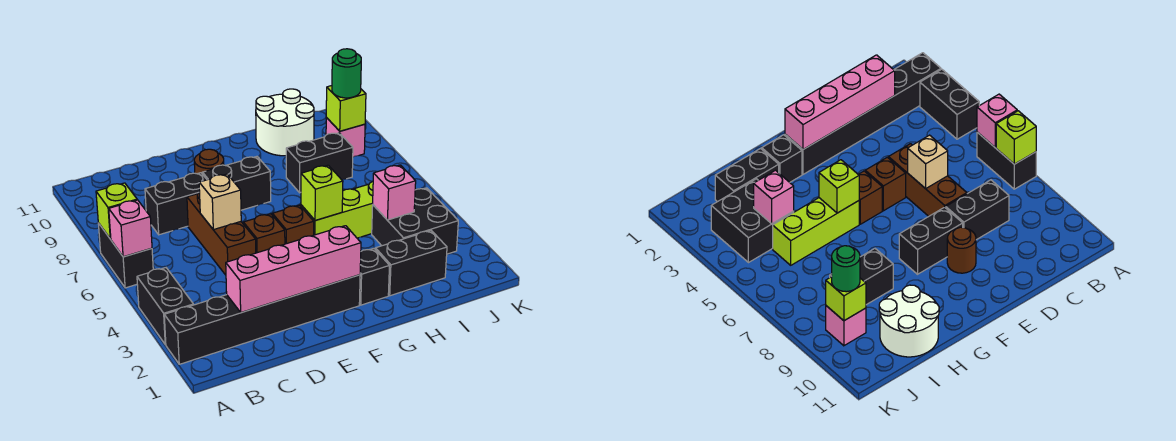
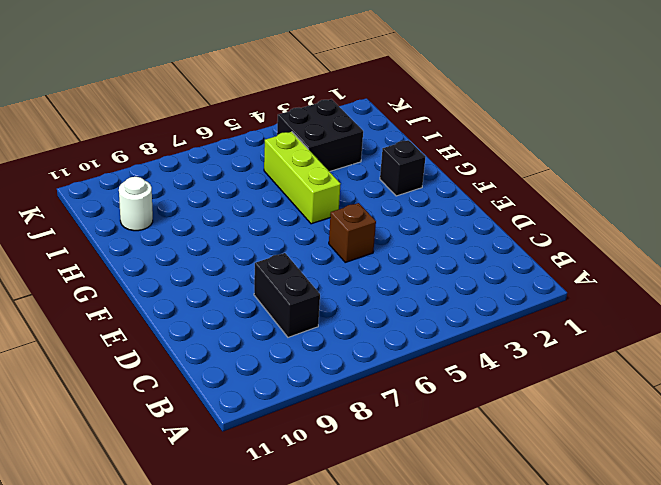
white round brick I10 level 1 -> white round brick H10:I11 level 1
none -> black brick A2:F2 level 1
none -> black brick A3:A4 level 1
none -> black brick A6:A7 level 1

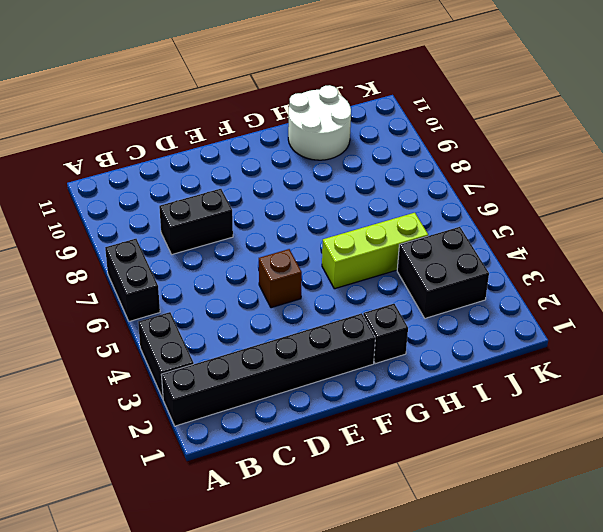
none -> brown brick D5:D7 level 1
none -> black brick E8:F8 level 1
none -> brown round brick E9 level 1

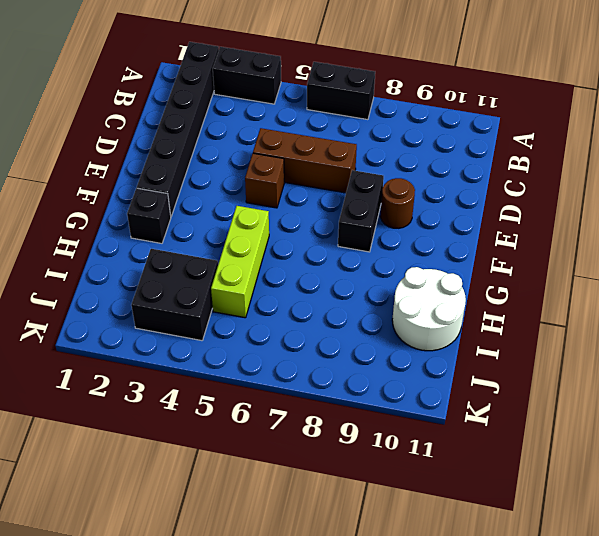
none -> black brick C8:D8 level 1
none -> brown brick F5 level 1
none -> black brick H2:I2 level 1

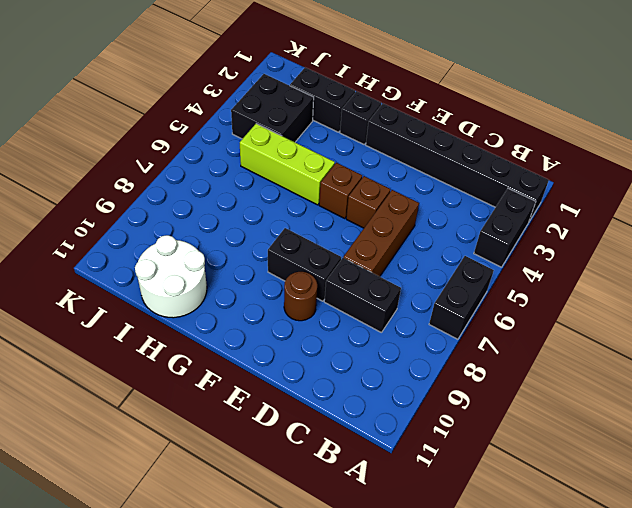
none -> black brick H8:I8 level 1
none -> pink brick J9 level 1
none -> pink brick A6 level 2

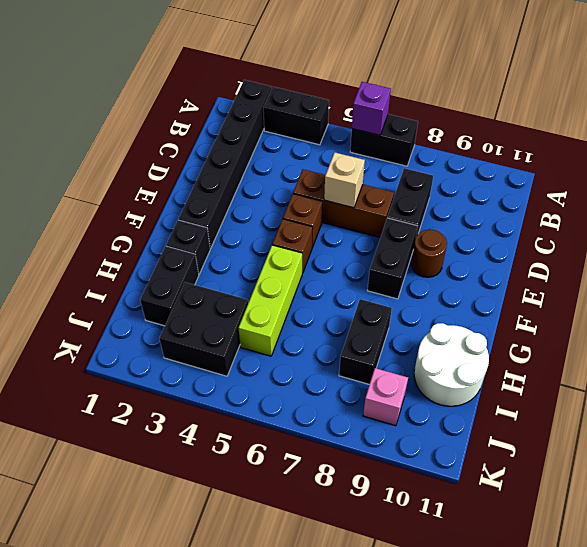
purple brick A6 level 2 -> pink brick A6 level 2
none -> lime brick A7 level 2
none -> pink brick C2:F2 level 2
none -> lime brick G5 level 2

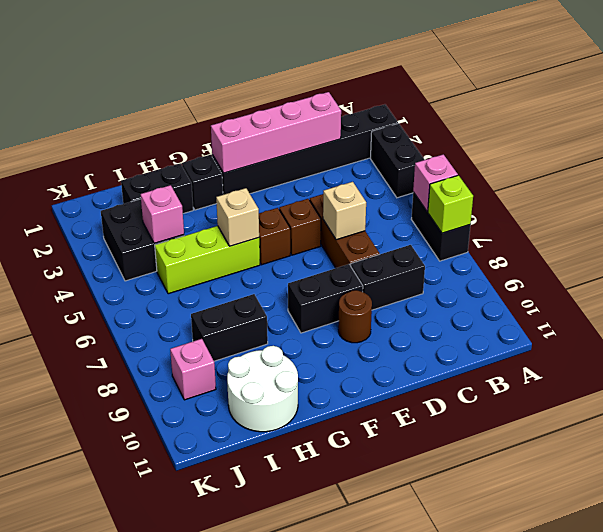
tan brick G5 level 2 -> lime brick G5 level 2
none -> lime brick J9 level 2
none -> green round brick J9 level 3

